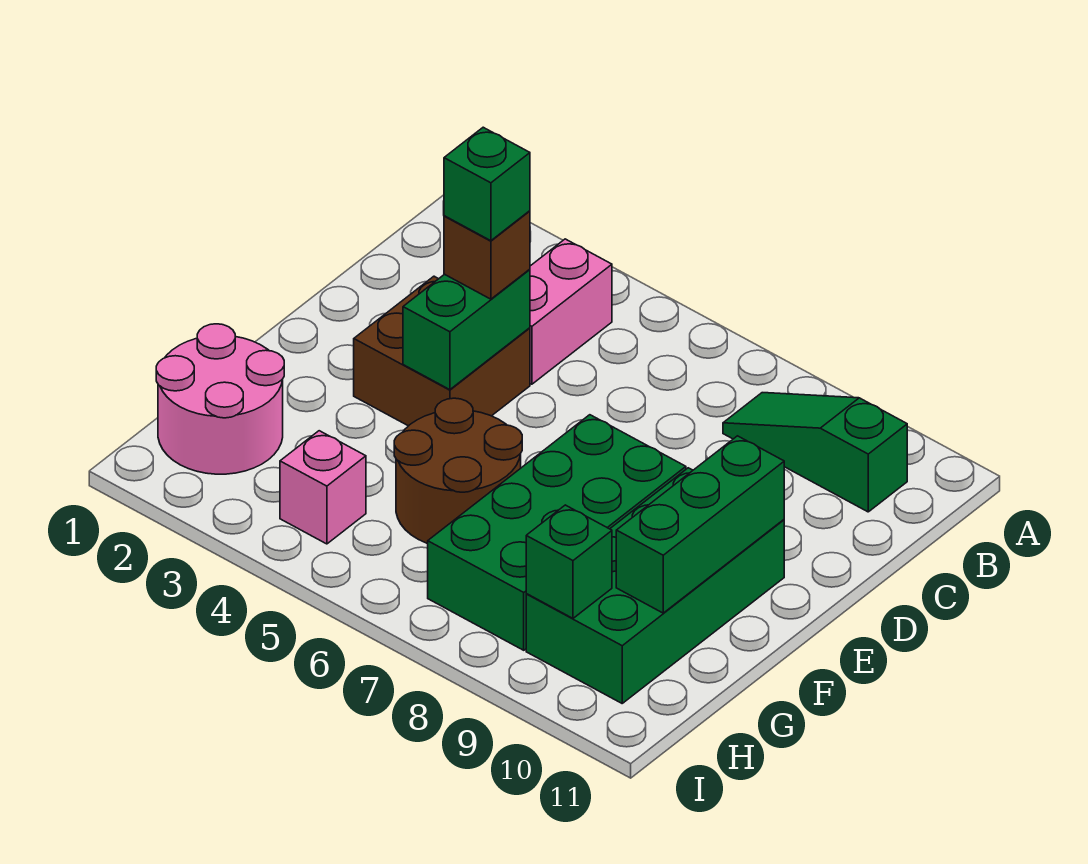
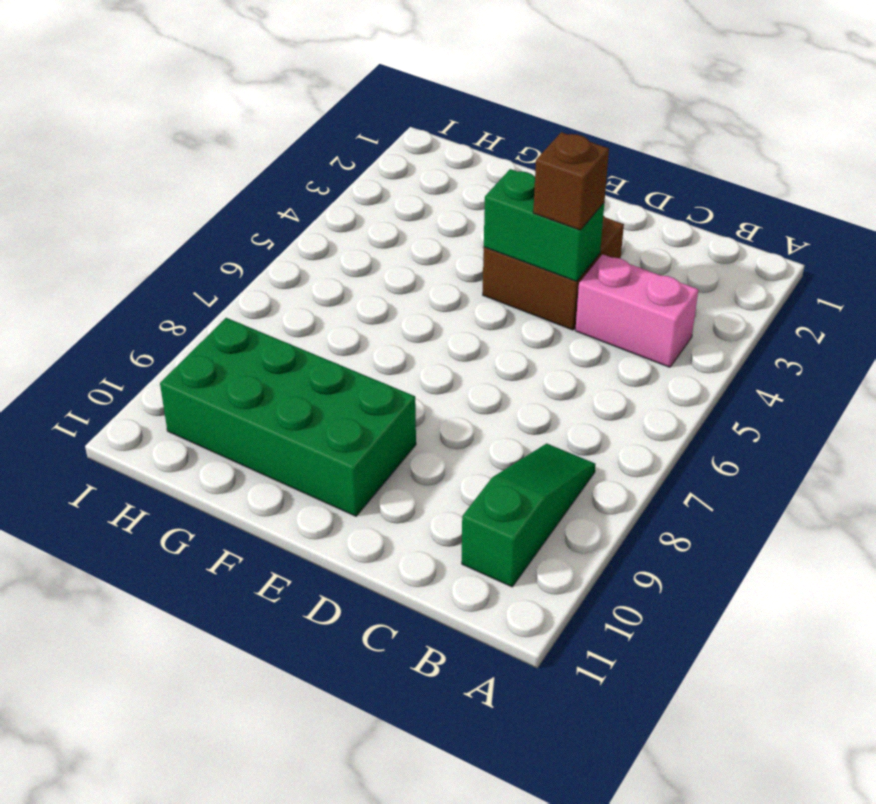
none -> green brick E7:H8 level 1
none -> brown round brick F5:G6 level 1
none -> pink round brick G1:H2 level 1

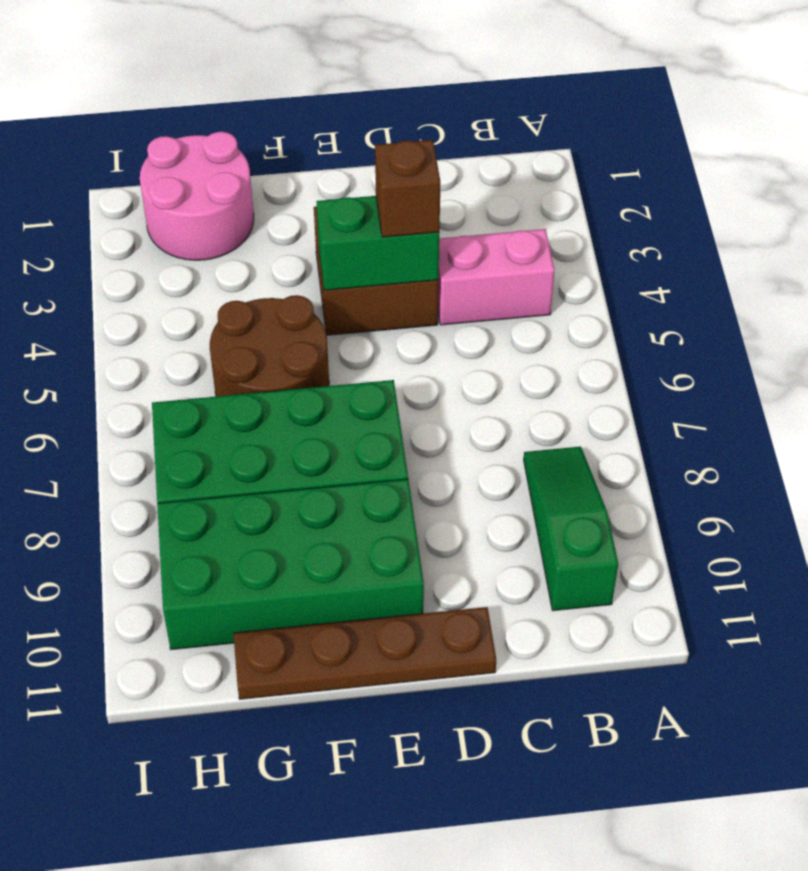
brown plate D11:G11 level 1 -> none
none -> pink brick H4 level 1
none -> green brick E10:G10 level 2
none -> green brick H9 level 2

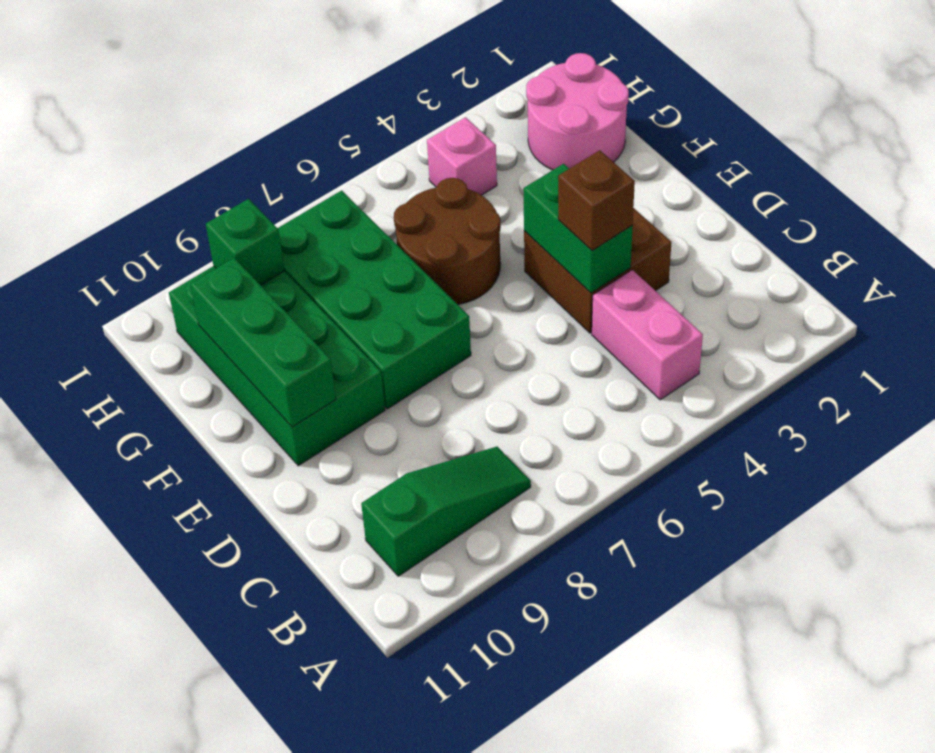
none -> green brick D4 level 4

